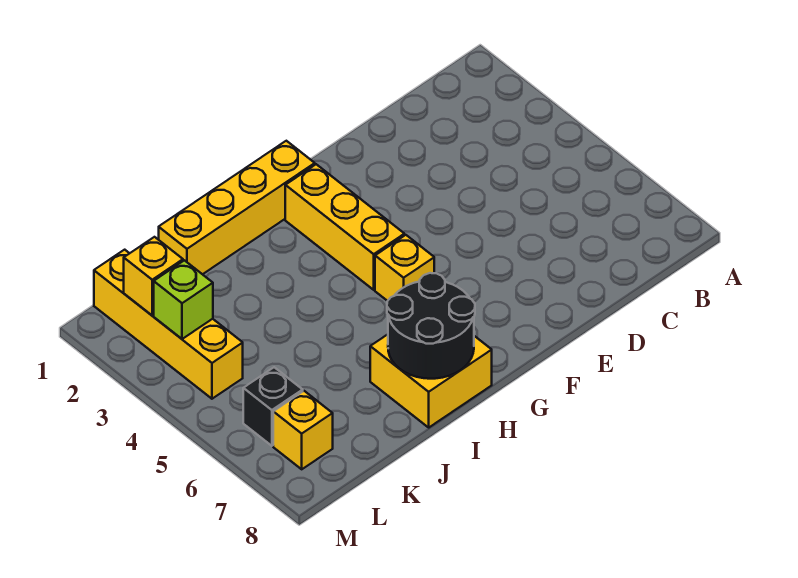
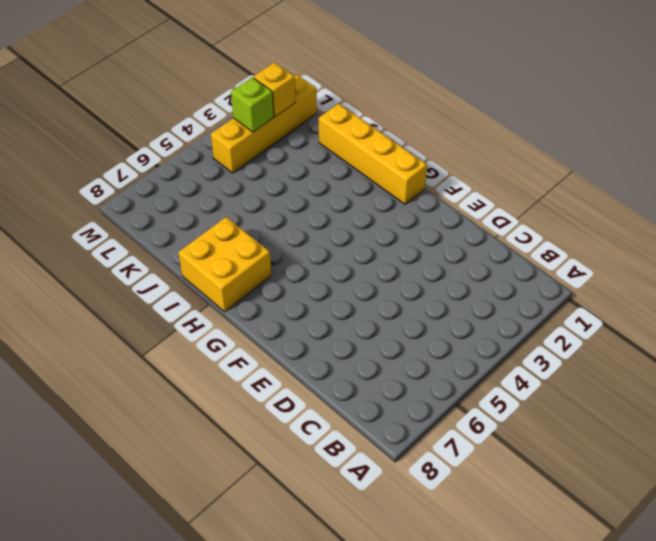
none -> yellow brick G2:G4 level 1
none -> yellow brick G5 level 1

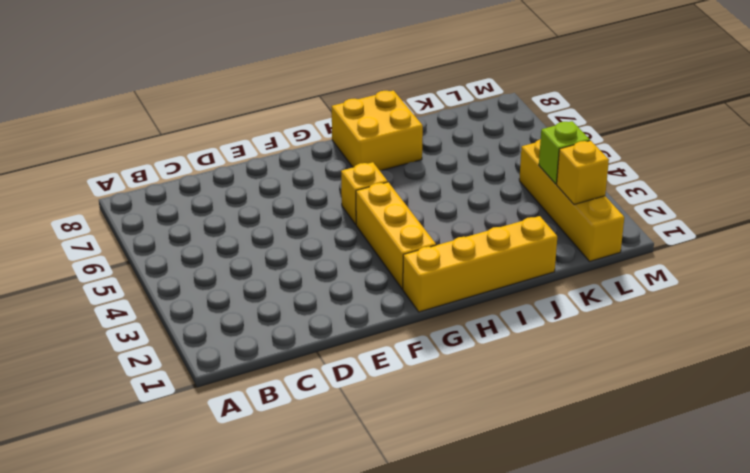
none -> black brick L6 level 1
none -> yellow brick L7 level 1

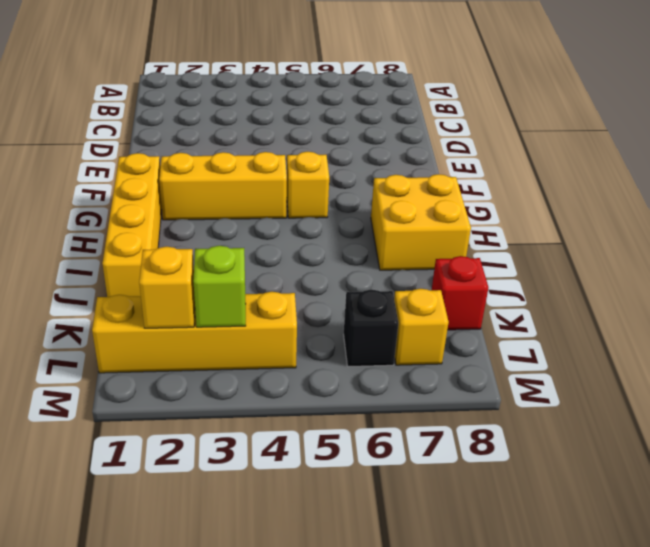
red brick K8 level 1 -> none
none -> black round brick H7:I8 level 2

